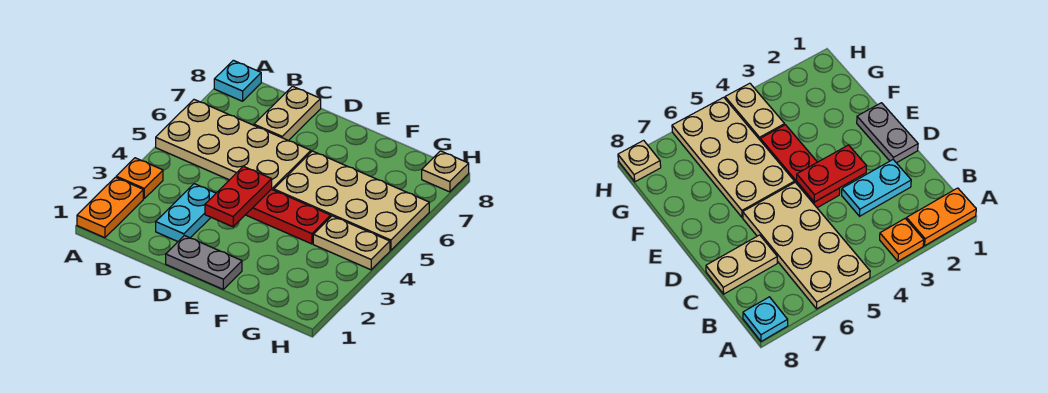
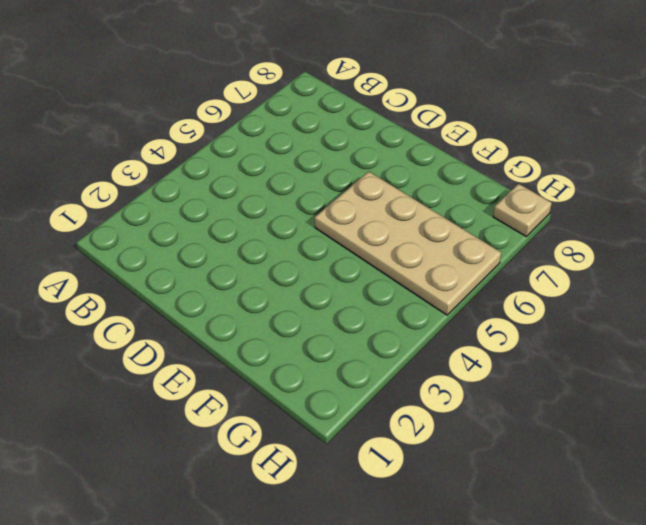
none -> orange plate A1:A2 level 1
none -> orange plate A3 level 1
none -> tan plate A5:D6 level 1

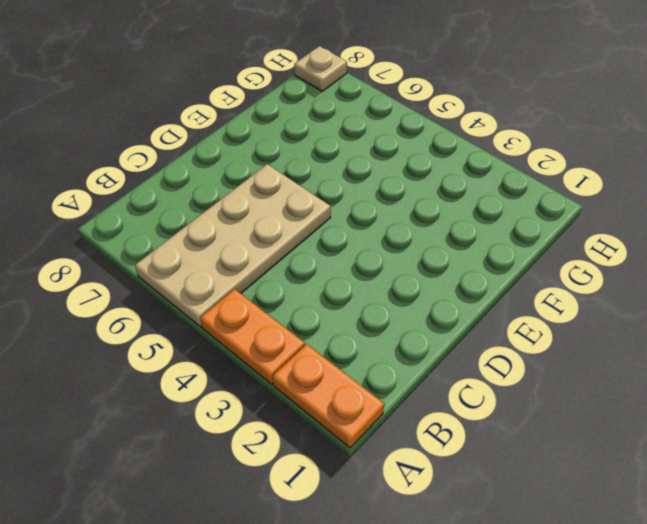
orange plate A3:A4 level 1 -> orange plate A3 level 1
none -> cyan plate A8 level 1
none -> cyan plate C2:C3 level 1
none -> tan plate C7:C8 level 1

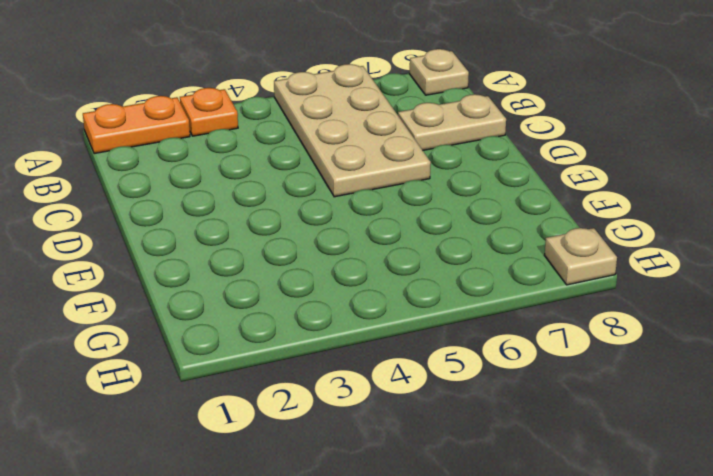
tan plate A8 level 1 -> cyan plate A8 level 1
none -> cyan plate C2:C3 level 1
none -> grey plate D1:E1 level 1
none -> red plate D4:F4 level 1

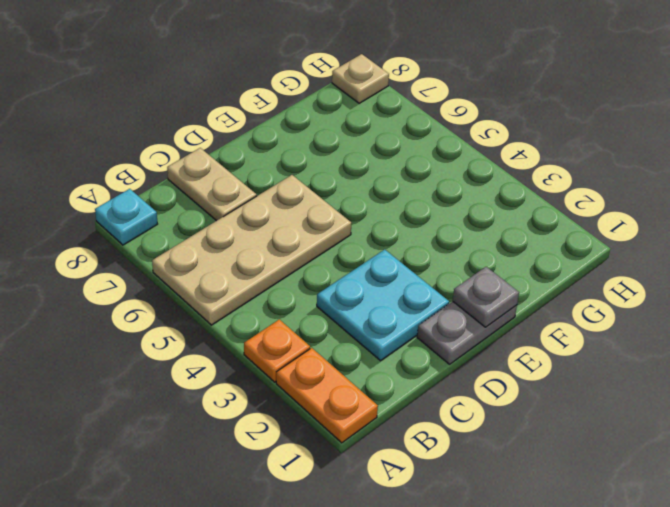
cyan plate C2:D3 level 1 -> cyan plate C2:C3 level 1
grey plate E1 level 2 -> none
none -> red plate D4:F4 level 1
none -> tan plate E5:H6 level 1
none -> tan plate G4:H4 level 1

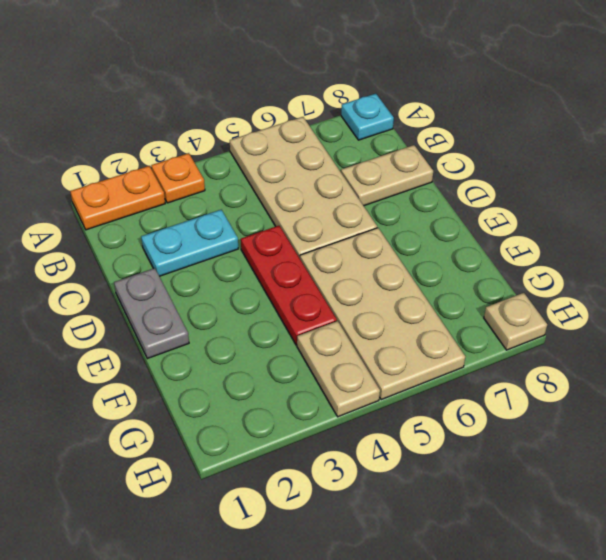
none -> red plate D3:D4 level 2

